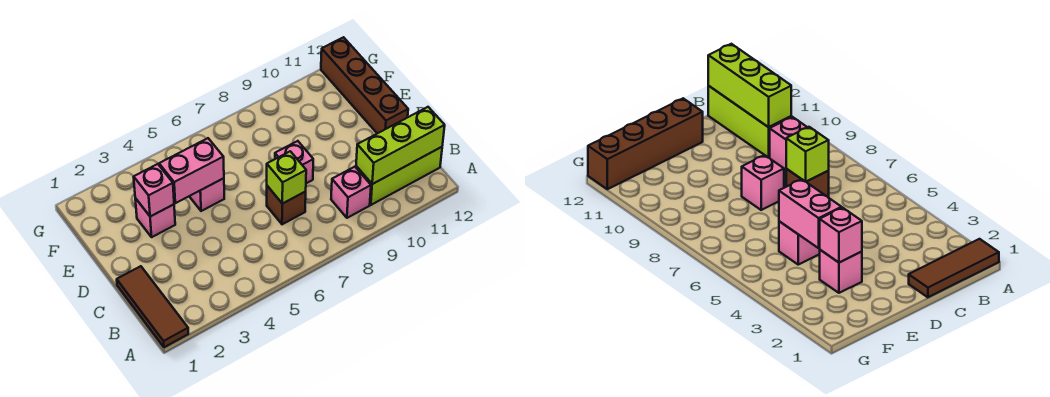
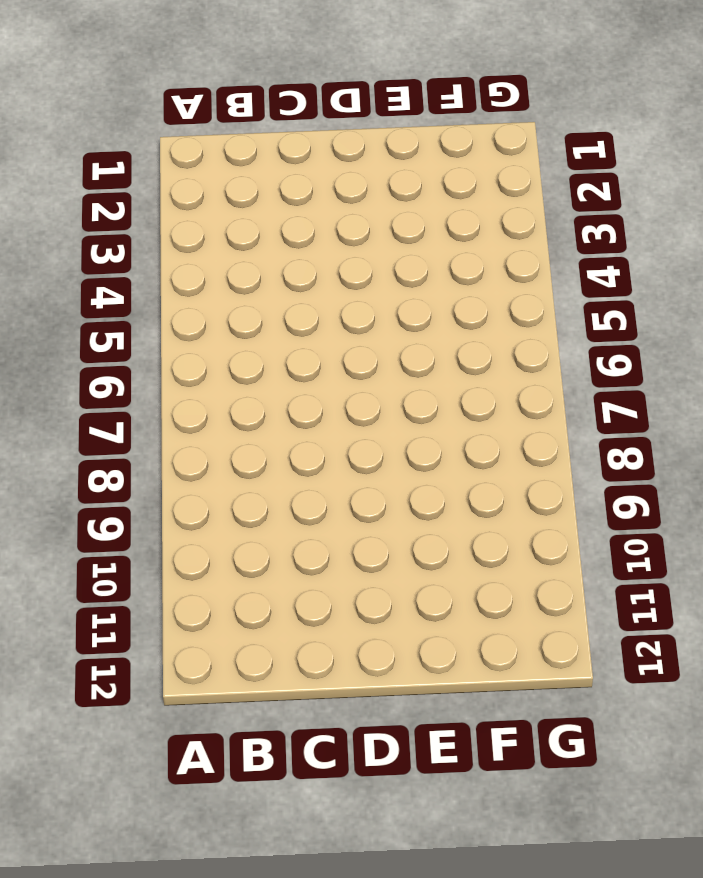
none -> brown tile A1:C1 level 1
none -> pink brick B9 level 1
none -> lime brick B10:B12 level 1

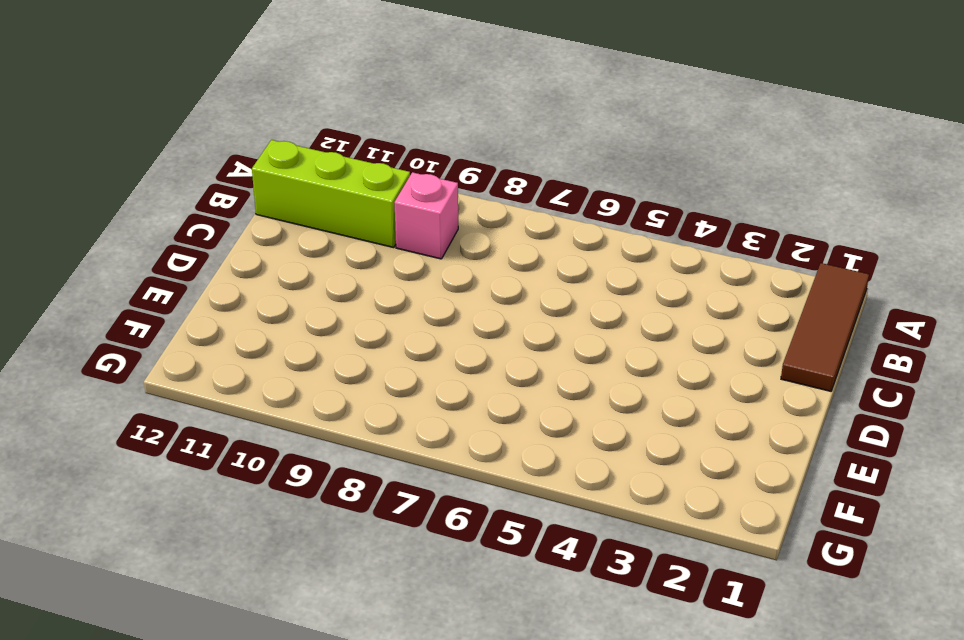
none -> brown brick C7 level 1
none -> pink brick D8 level 1
none -> brown brick D12:G12 level 1

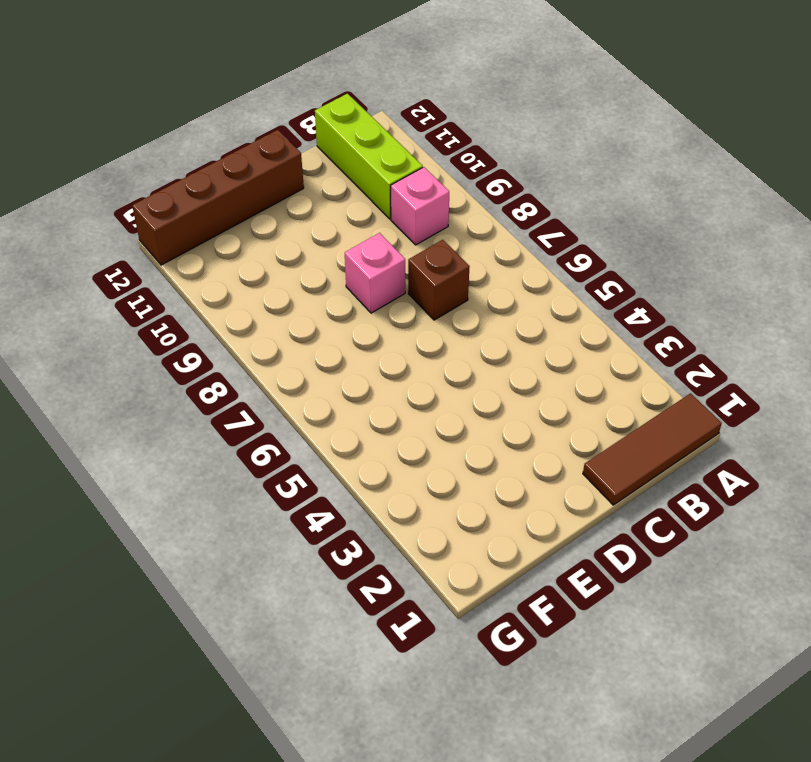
none -> pink brick E3 level 1
none -> pink brick E5 level 1
none -> lime brick B10:B12 level 2

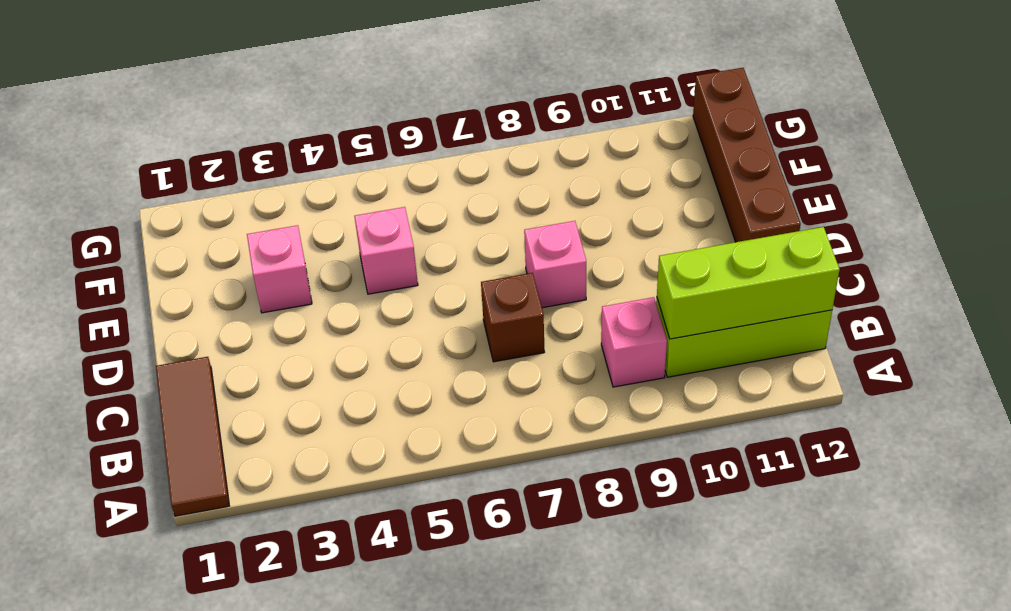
none -> lime brick C7 level 2
none -> pink brick E3 level 2
none -> pink brick E4:E5 level 2

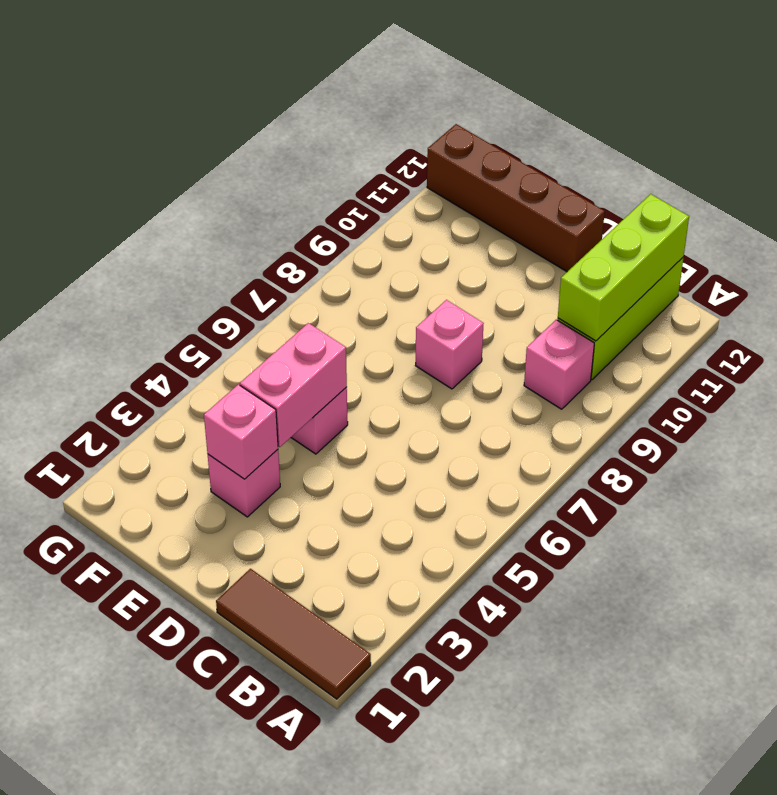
none -> brown brick C7 level 1
none -> lime brick C7 level 2

